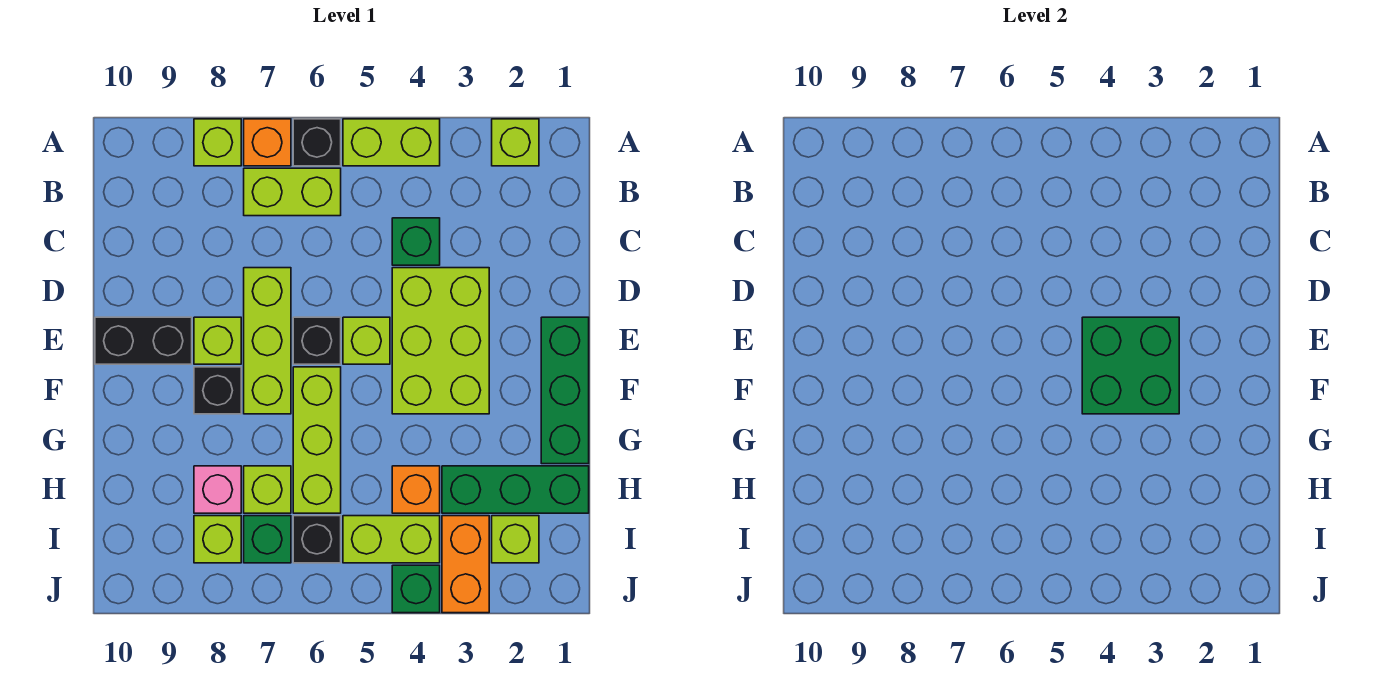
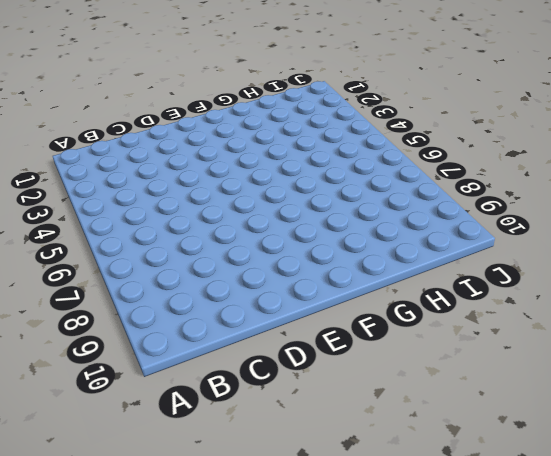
none -> lime brick A2 level 1
none -> lime brick A4:A5 level 1
none -> black brick A6 level 1

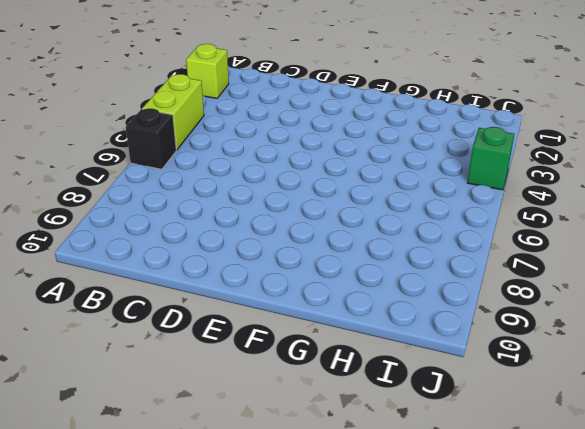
none -> orange brick A7 level 1
none -> lime brick A8 level 1
none -> lime brick B6:B7 level 1

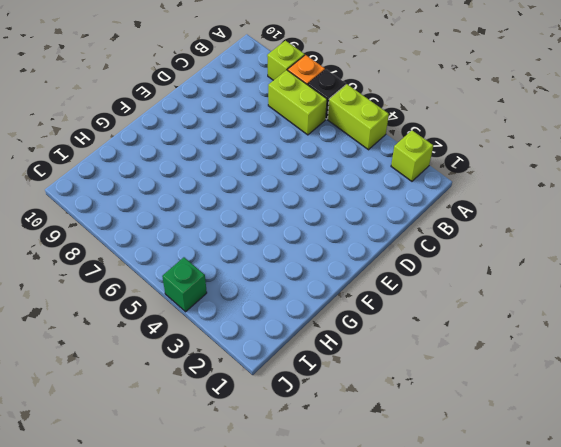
none -> green brick C4 level 1
none -> lime brick D3:F4 level 1
none -> lime brick D7:F7 level 1

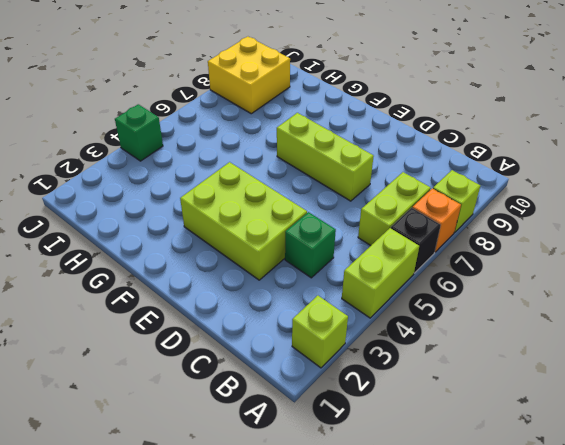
yellow brick I8:J9 level 1 -> lime brick I8 level 1
none -> green brick E1:G1 level 1
none -> lime brick E5 level 1
none -> black brick E6 level 1

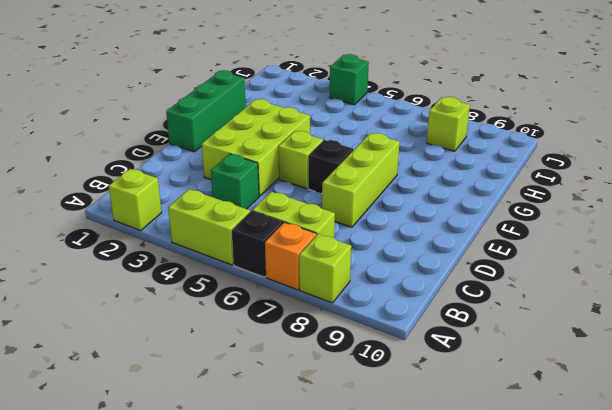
none -> lime brick E8 level 1
none -> black brick E9:E10 level 1
none -> lime brick F6:H6 level 1

